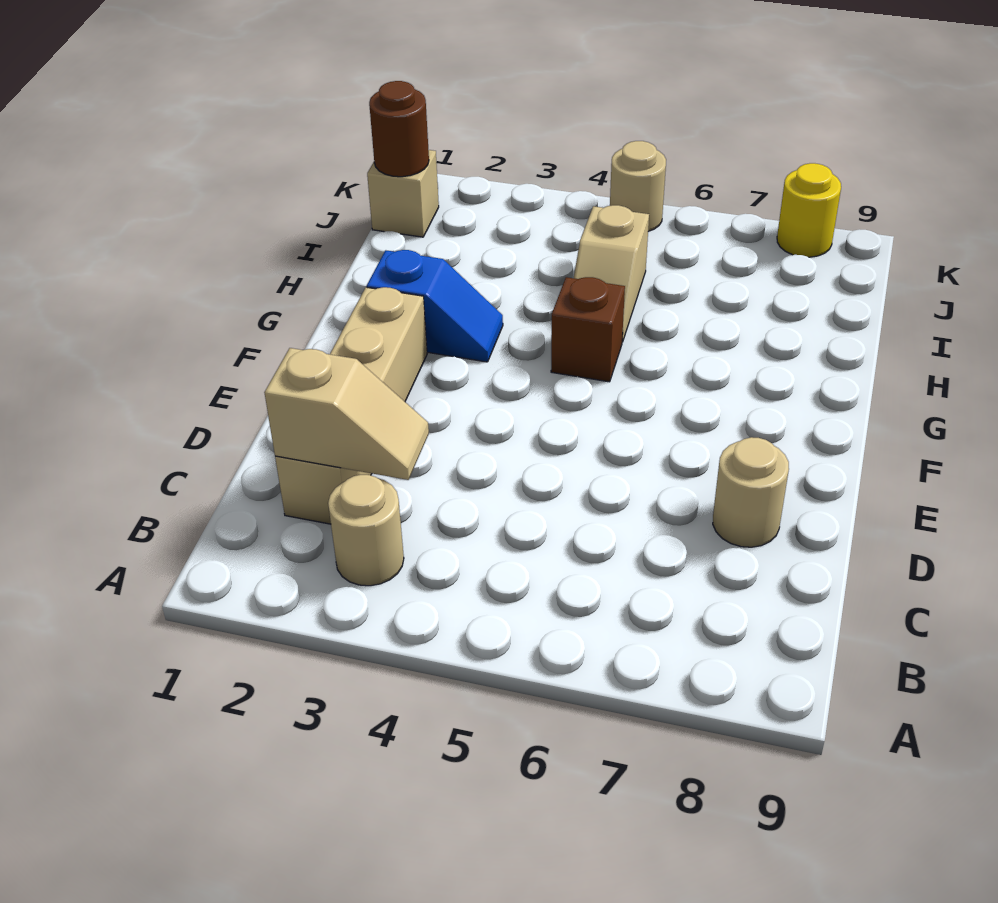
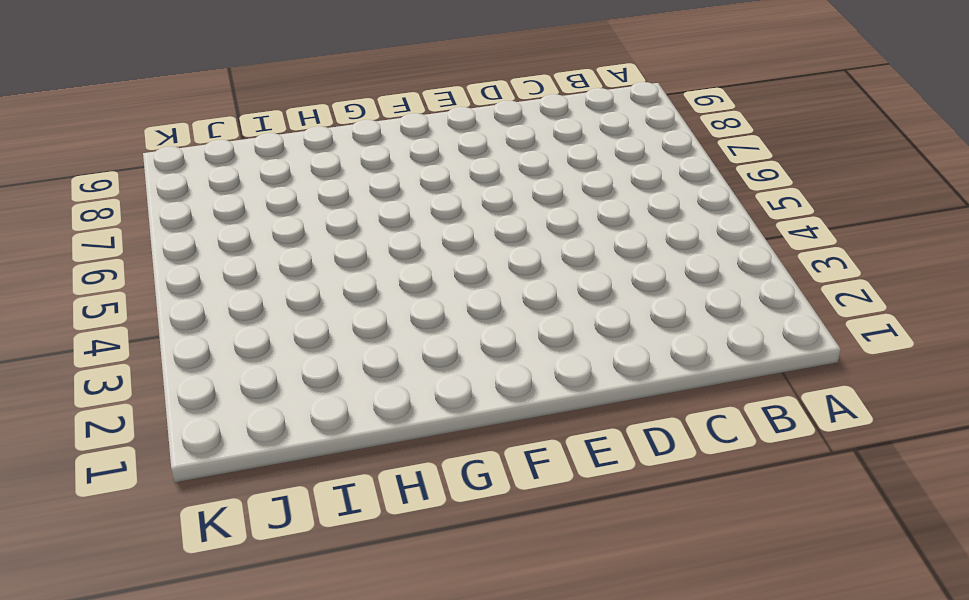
none -> tan round brick B3 level 1
none -> tan brick C2:F2 level 1

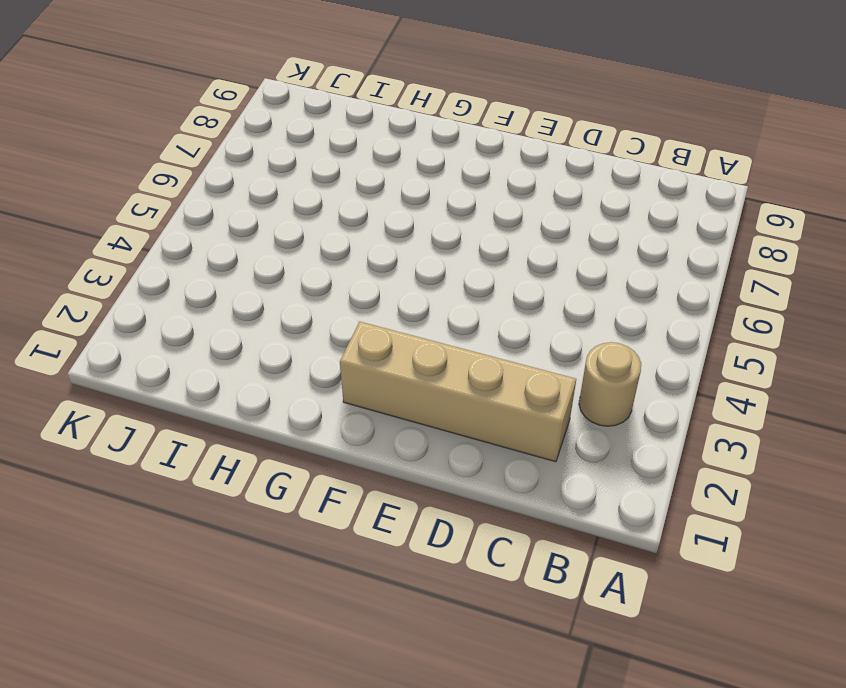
none -> tan round brick D8 level 1
none -> blue slope G2:G3 level 1 top 2

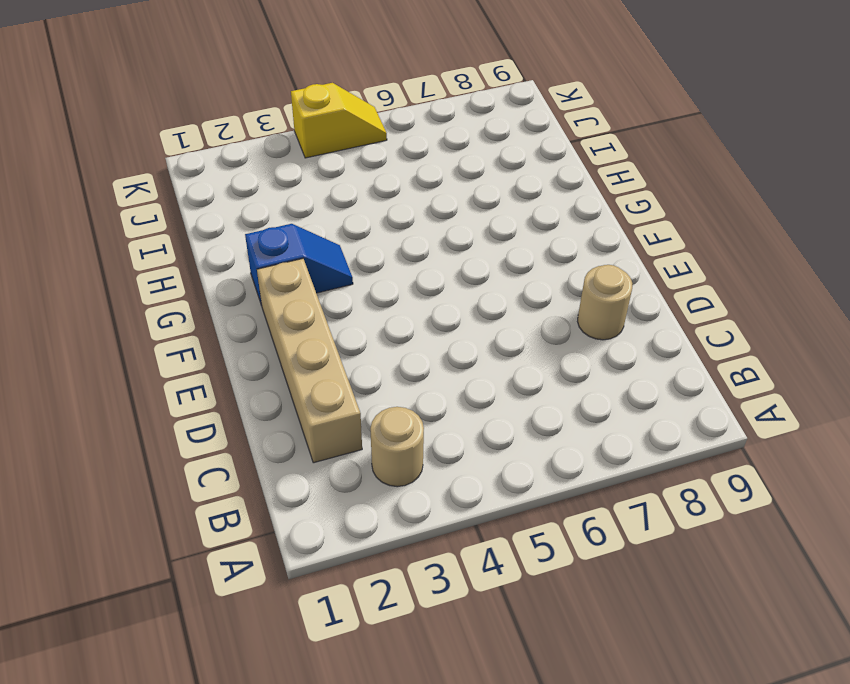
yellow slope K4:K5 level 1 top 4 -> tan round brick K5 level 1
none -> brown brick G5 level 1
none -> tan slope H5:I5 level 1 top I

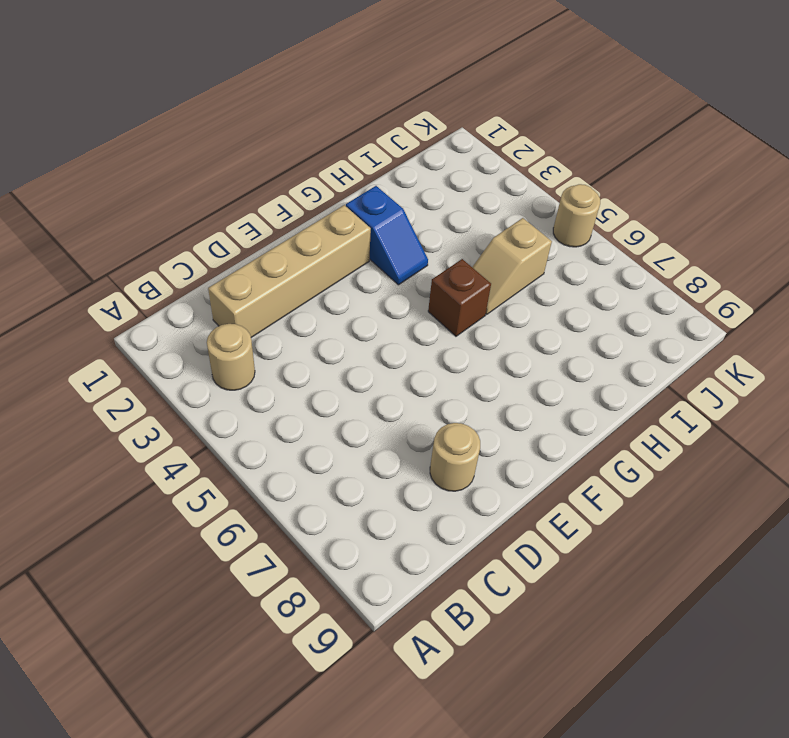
none -> tan brick J1 level 1
none -> yellow round brick K8 level 1

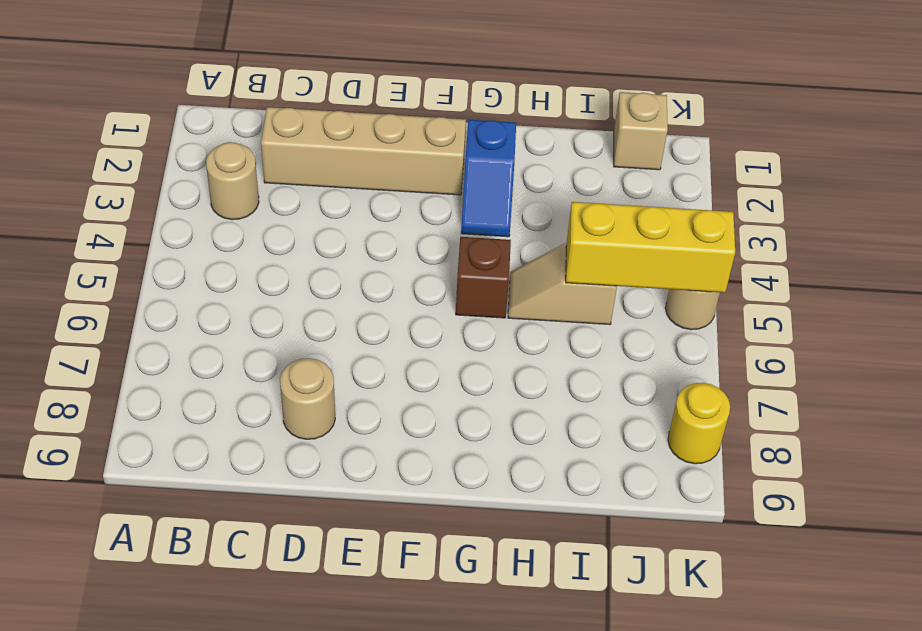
yellow brick I5:K5 level 2 -> none
none -> tan slope C2:C3 level 2 top 2
none -> brown round brick J1 level 2

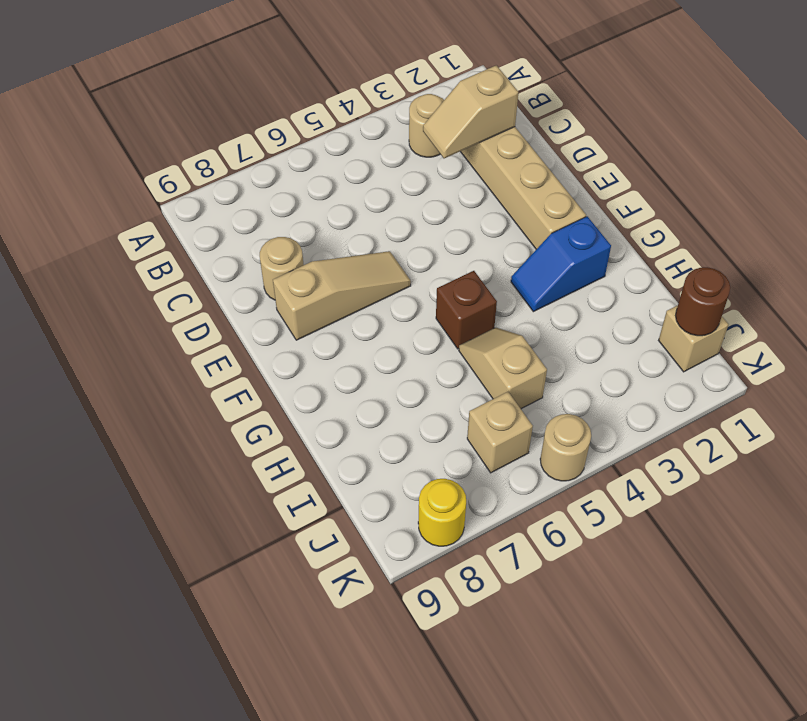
tan slope E6:E8 level 1 top 8 -> none
tan brick J6 level 1 -> none

